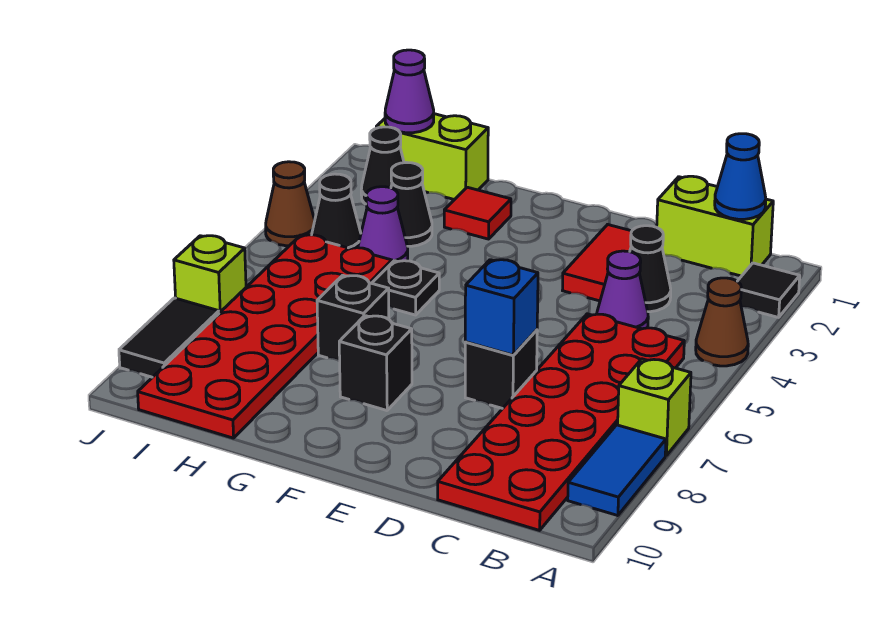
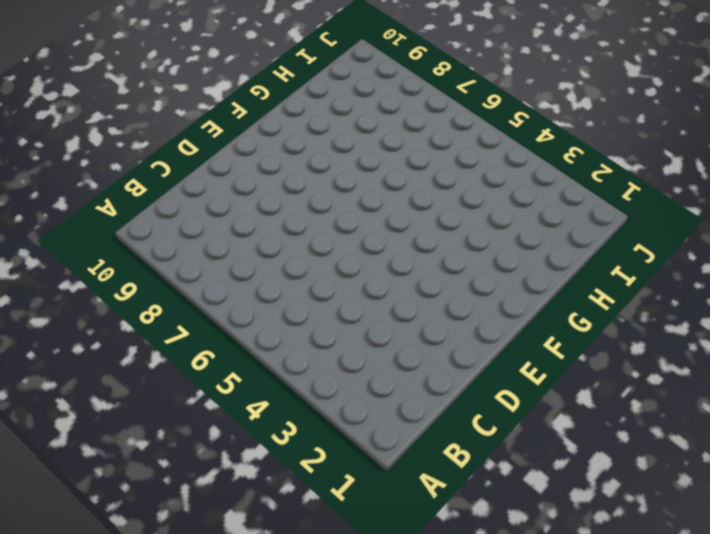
none -> black tile A2 level 1
none -> brown cone A4 level 1
none -> lime brick A7 level 1

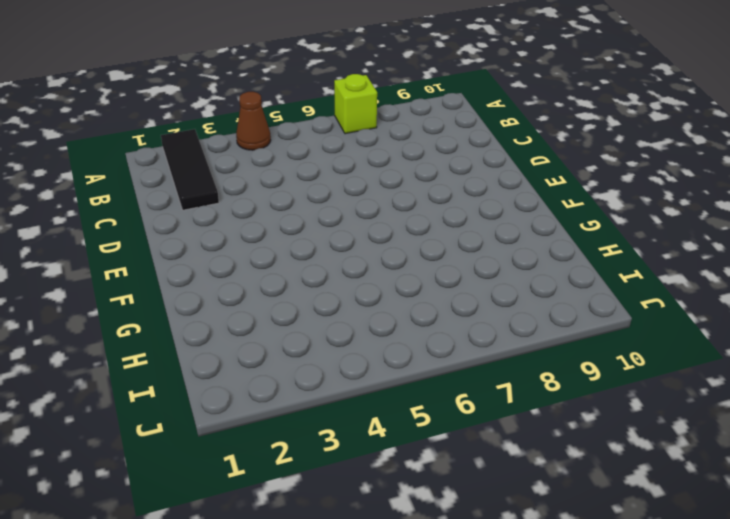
black tile A2:C2 level 1 -> black tile A2 level 1
none -> blue tile A8:A9 level 1
none -> lime brick B1:C1 level 1
none -> red plate B5:C10 level 1

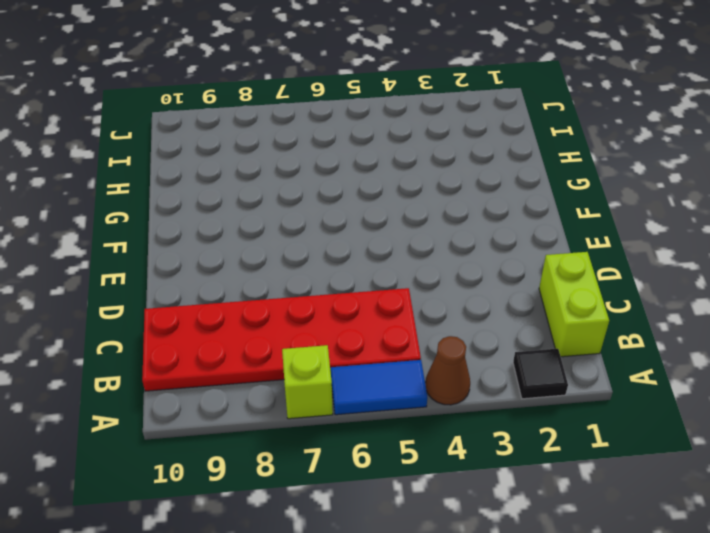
blue tile A5:A6 level 1 -> blue tile A8:A9 level 1
none -> black cone C3 level 1
none -> purple cone C4 level 1
none -> red tile D2:D3 level 1

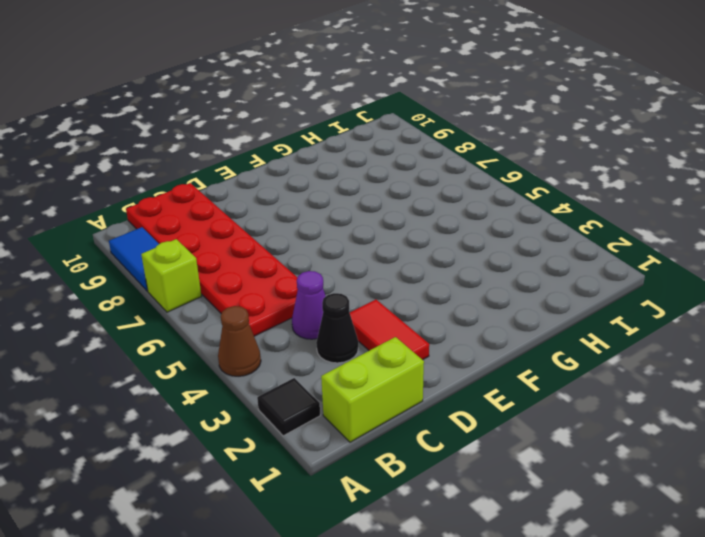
none -> black brick D7 level 1
none -> black brick F8 level 1
none -> red tile G2 level 1

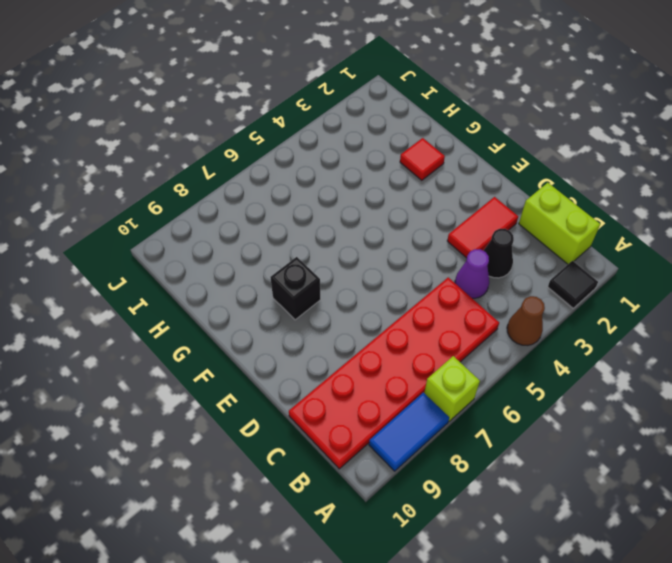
none -> black brick D7 level 1
none -> black plate G5 level 1
none -> black brick G7 level 1

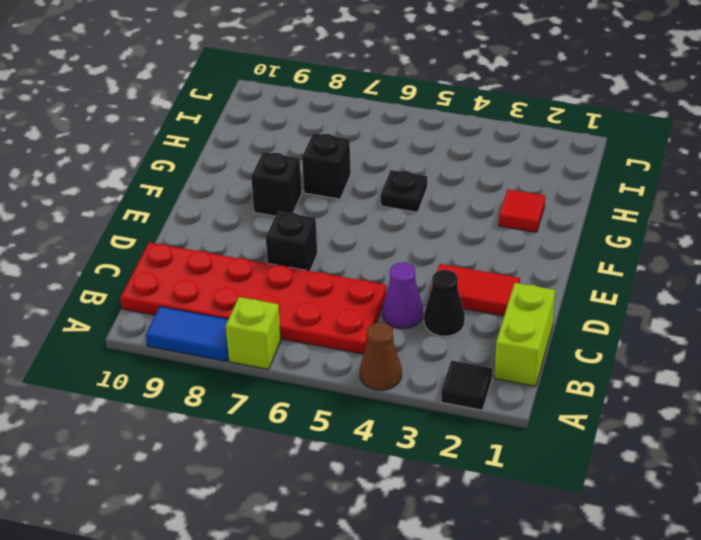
none -> lime brick H1:I1 level 1
none -> black cone H3 level 1
none -> purple cone H4 level 1

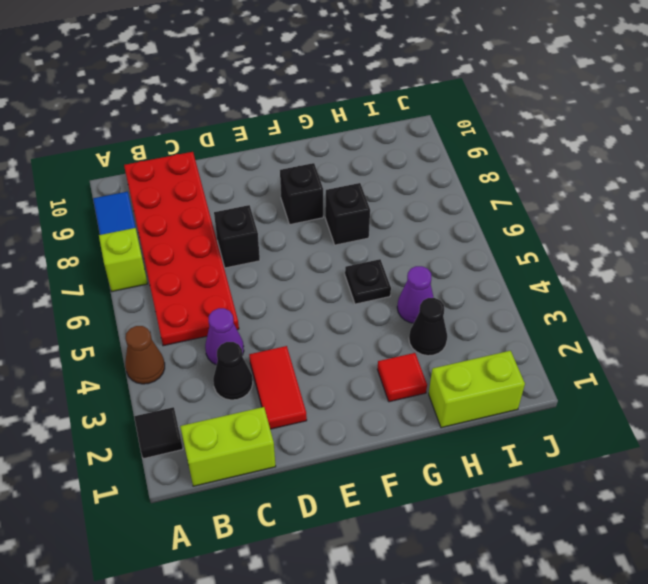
none -> red plate H5:I10 level 1
none -> black cone I2 level 1
none -> black cone I4 level 1

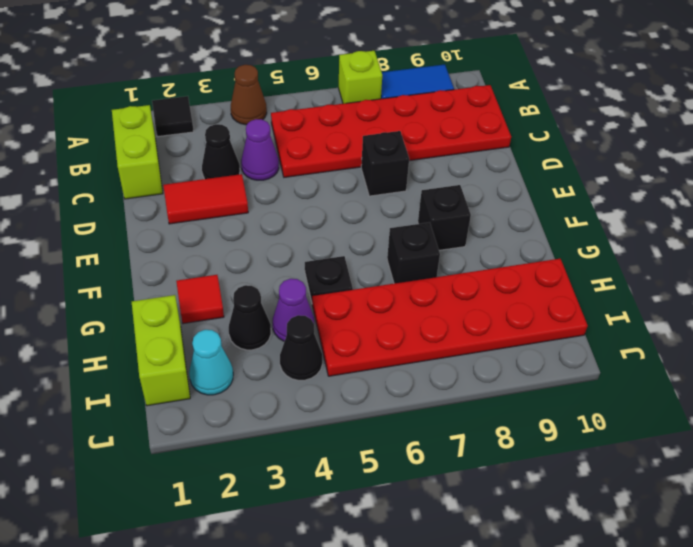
cyan cone I2 level 1 -> black cone I2 level 1
none -> brown cone J4 level 1
none -> lime brick J7 level 1
none -> black tile J8:J9 level 1

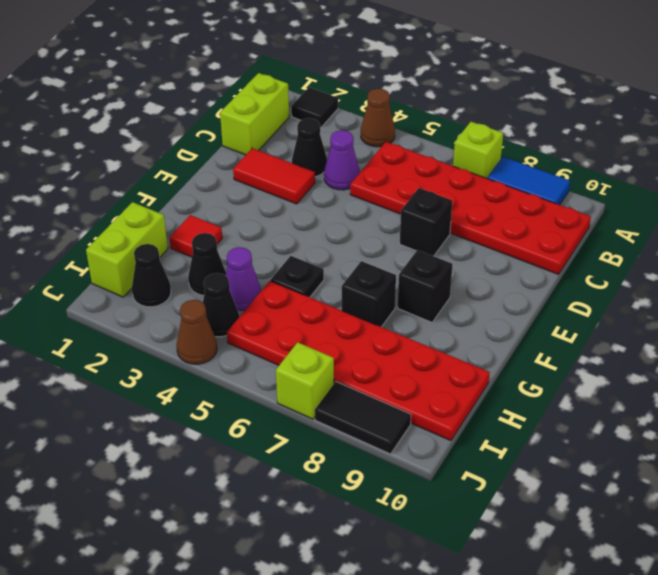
none -> blue cone B1 level 2
none -> blue brick D7 level 2
none -> purple cone I1 level 2

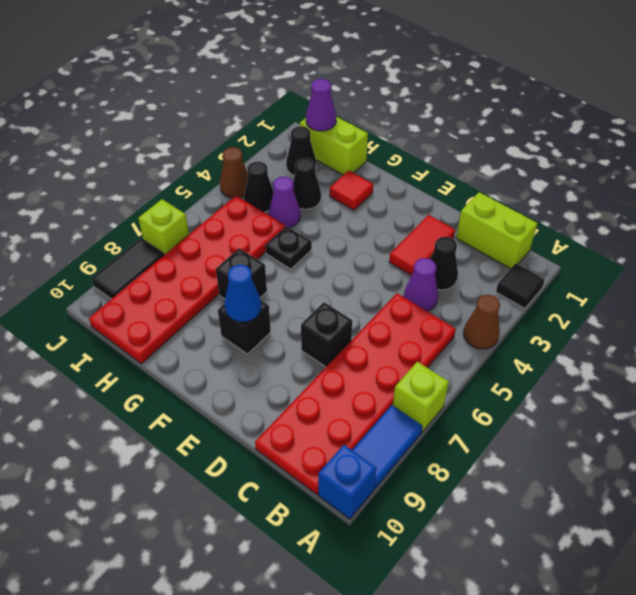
blue brick A10 level 1 -> blue brick D7 level 2
blue cone F8 level 2 -> blue cone B1 level 2

